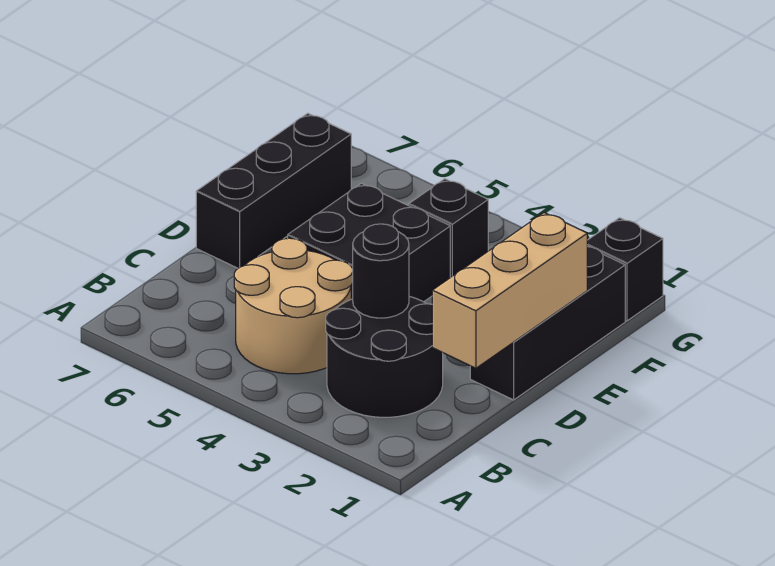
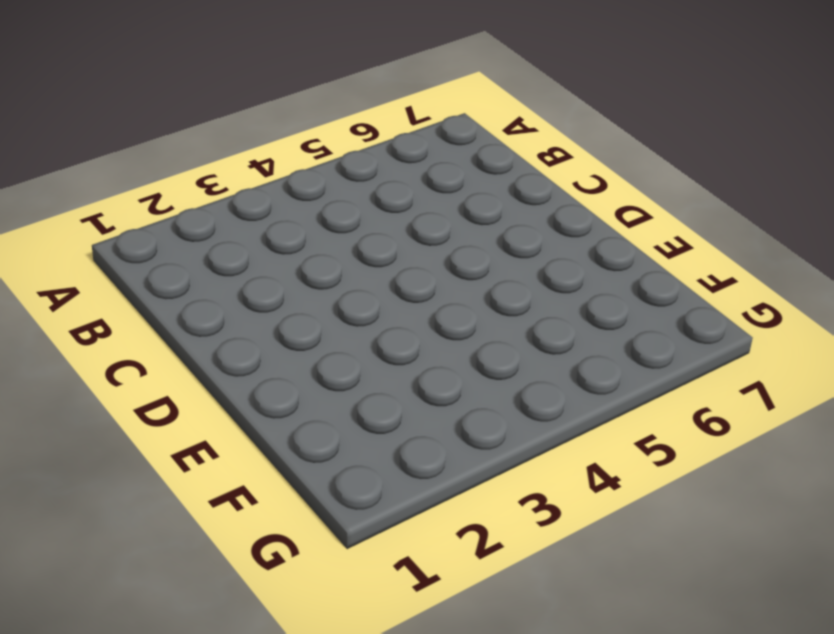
none -> black round brick B2:C3 level 1
none -> tan round brick B4:C5 level 1

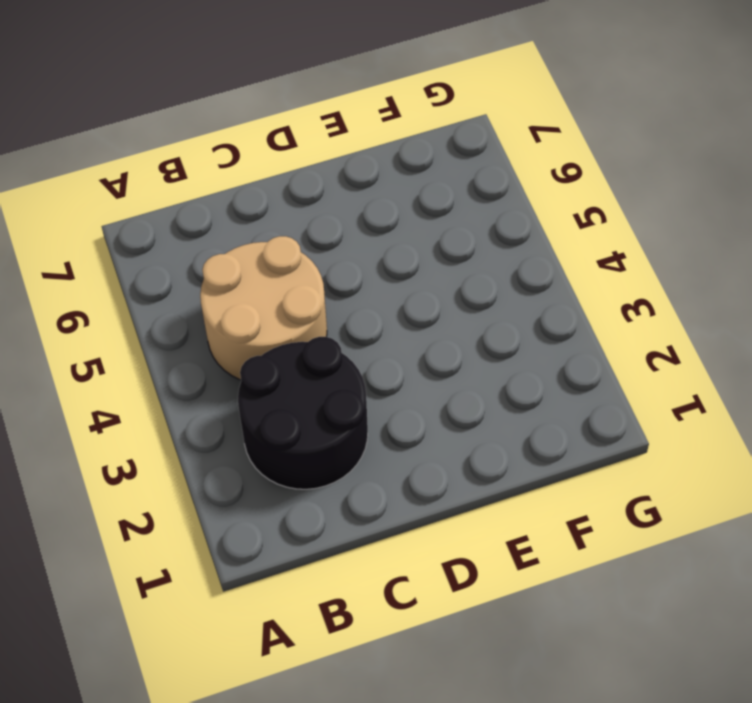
none -> black brick D1:F1 level 1
none -> black brick D4:E5 level 1

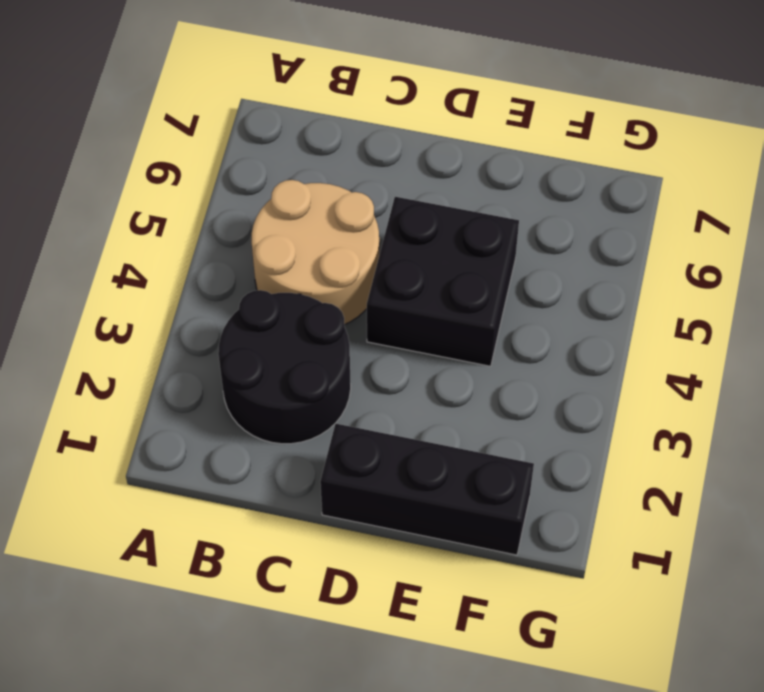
none -> black brick D7:F7 level 1
none -> black brick F4 level 1

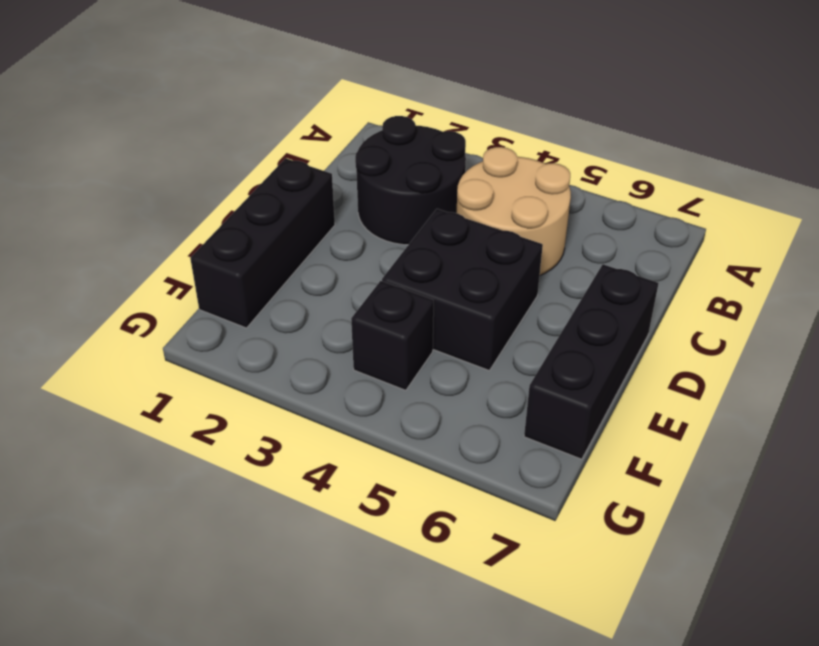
none -> black brick G1 level 1
none -> tan brick C1:E1 level 2

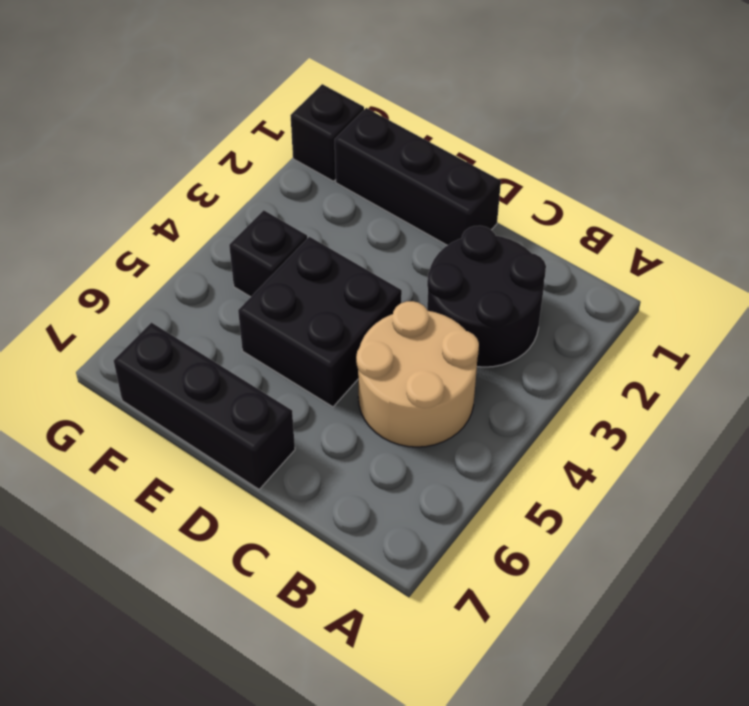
none -> tan brick C1:E1 level 2
none -> black round brick C3 level 2

